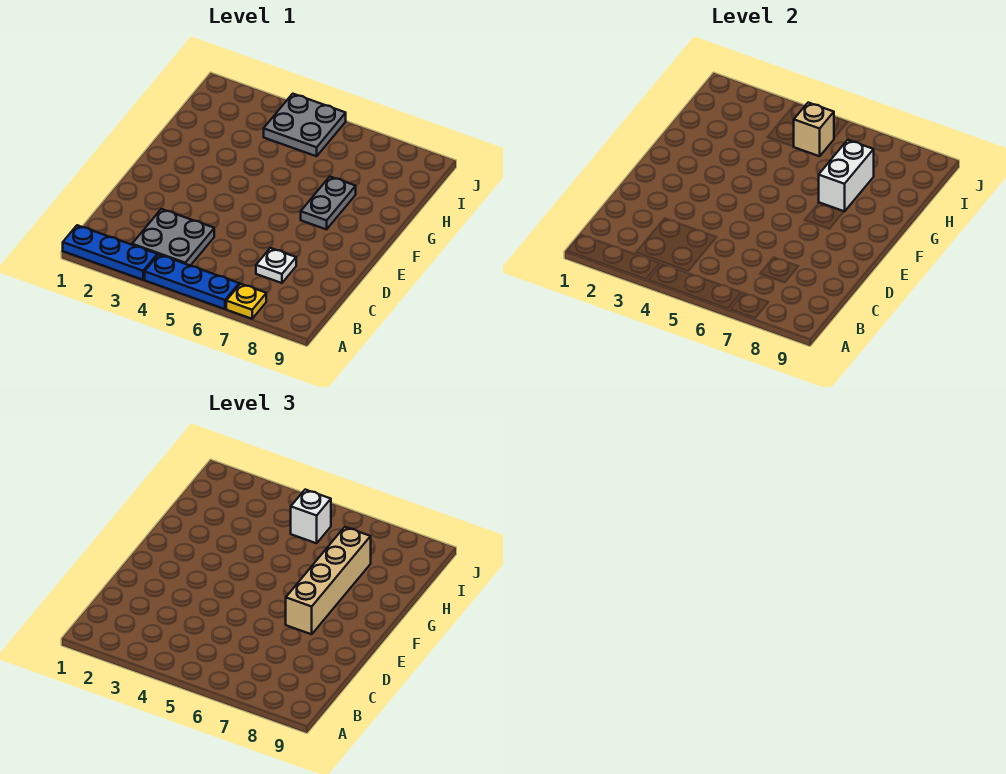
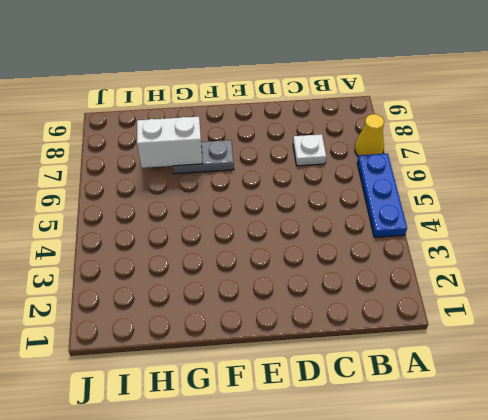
yellow cone A7 level 1 -> yellow plate A7 level 1
none -> blue plate A1:A3 level 1
none -> grey plate B3:C4 level 1

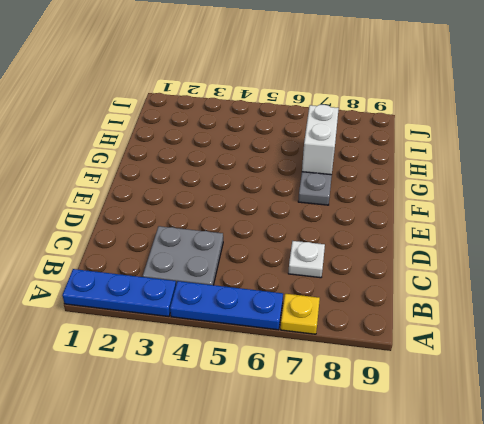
none -> grey plate I4:J5 level 1
none -> tan brick I5 level 2

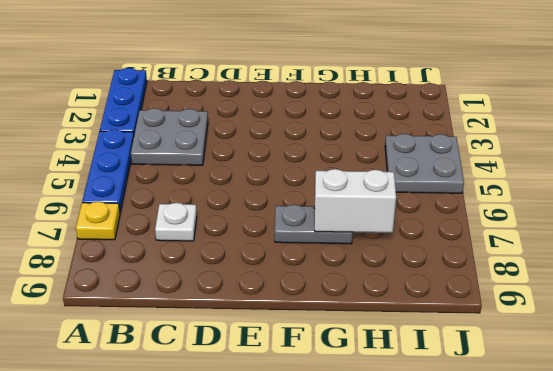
none -> tan brick I5 level 2
none -> tan brick E7:H7 level 3

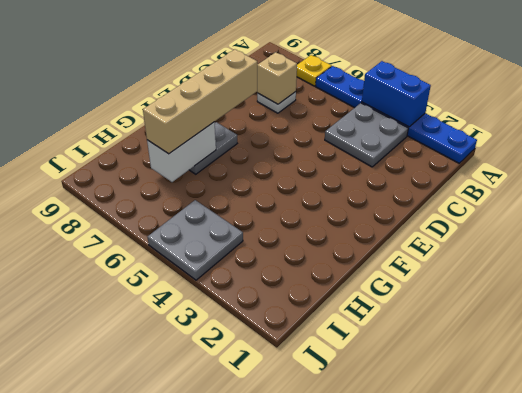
blue brick A3:A4 level 2 -> none
tan brick C7 level 2 -> tan brick I5 level 2
none -> white brick I5 level 3

